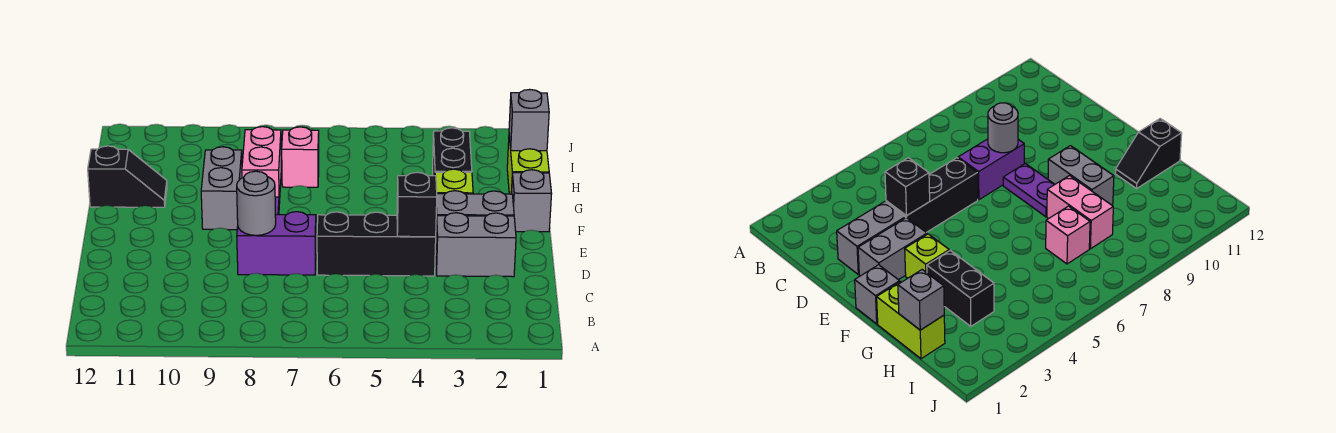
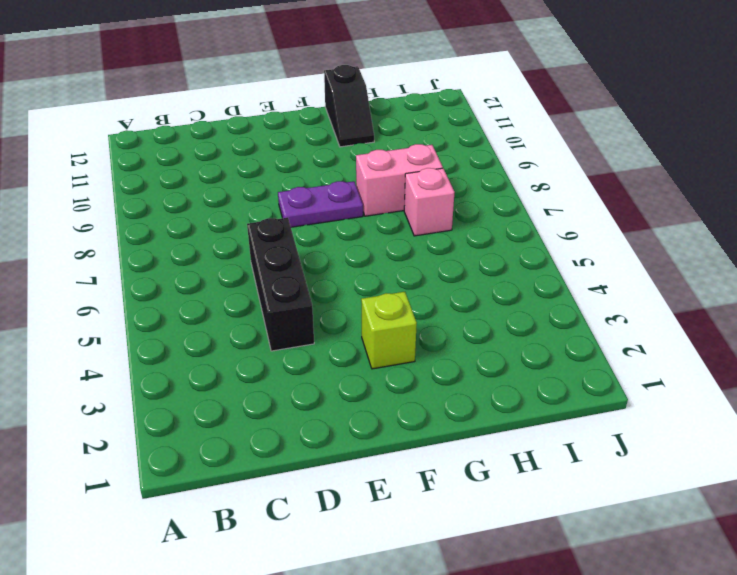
none -> grey brick D2:D3 level 1
none -> purple brick D7:D8 level 1
none -> grey brick E2:E3 level 1

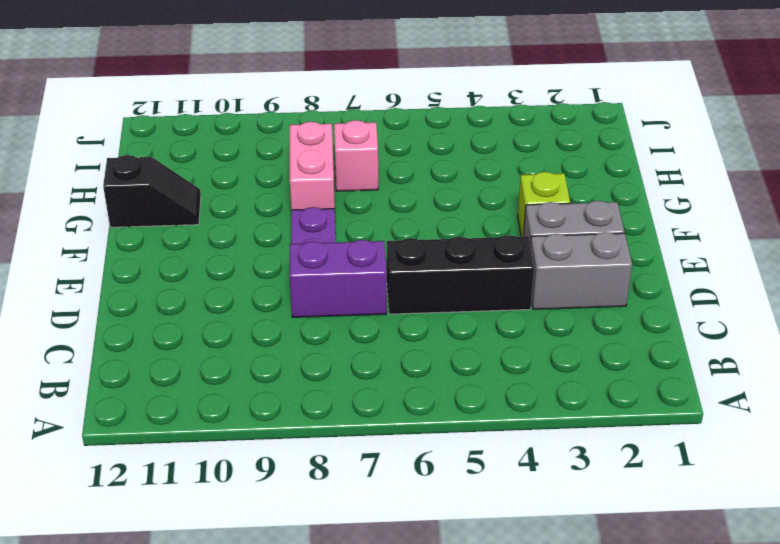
none -> grey brick F1 level 1
none -> grey brick F9:G9 level 1
none -> lime brick G1:H1 level 1

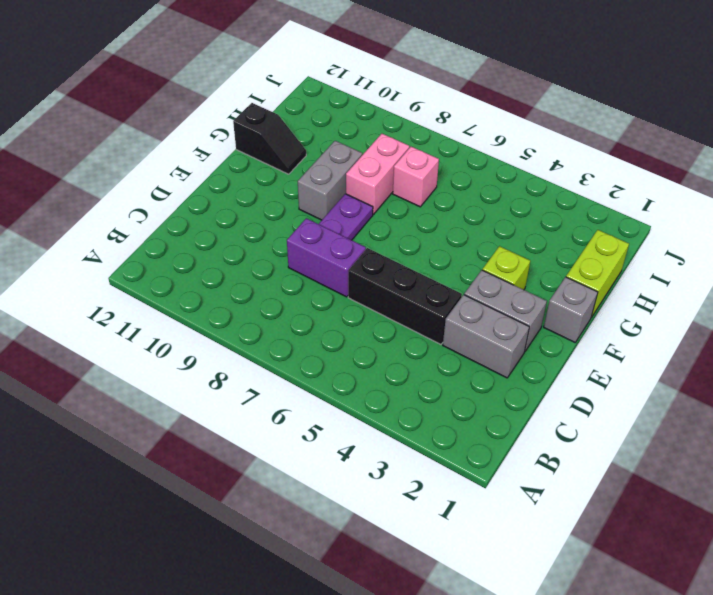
none -> black brick G3:H3 level 1
none -> black brick D4 level 2
none -> grey round brick D8 level 2

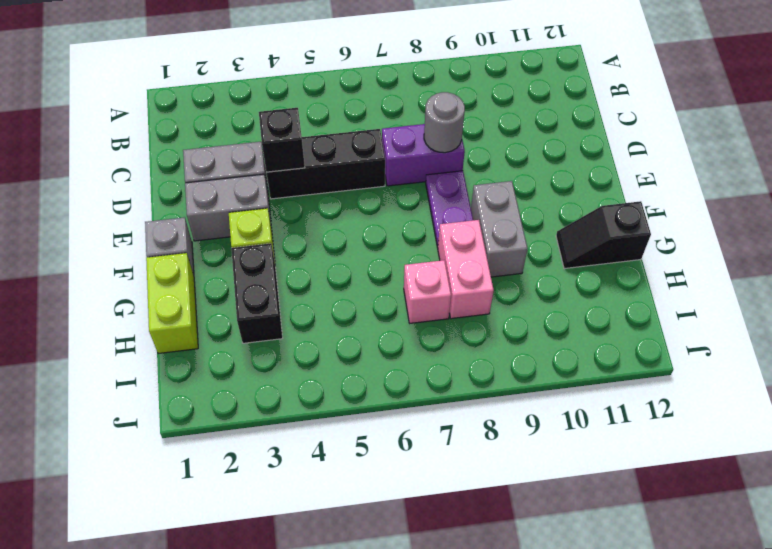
none -> grey brick H1 level 2

